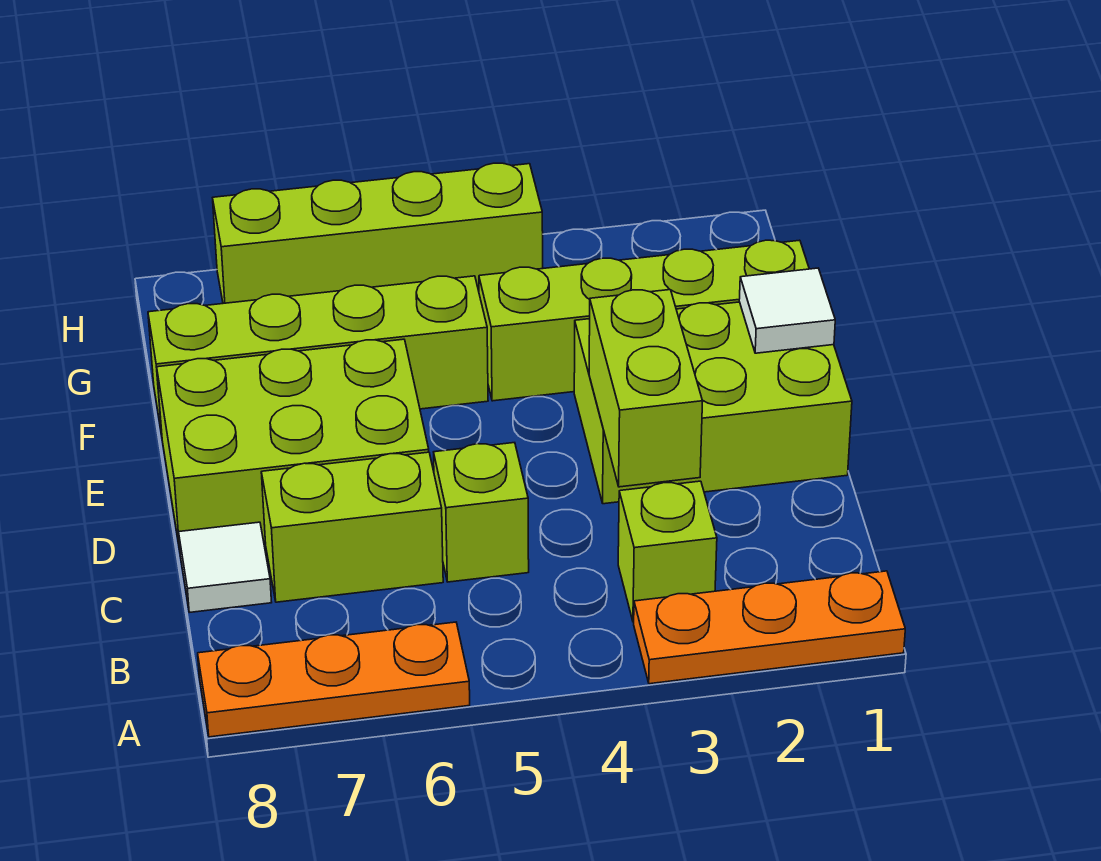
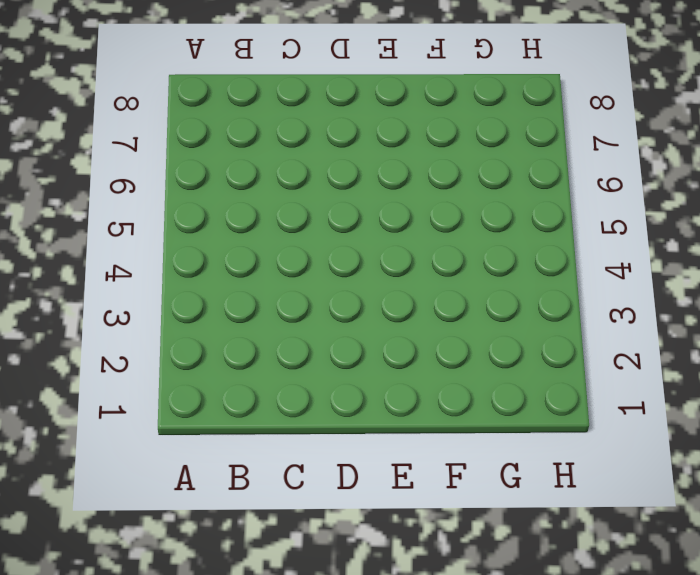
none -> orange plate A1:A3 level 1
none -> orange plate A6:A8 level 1
none -> lime brick B3 level 1

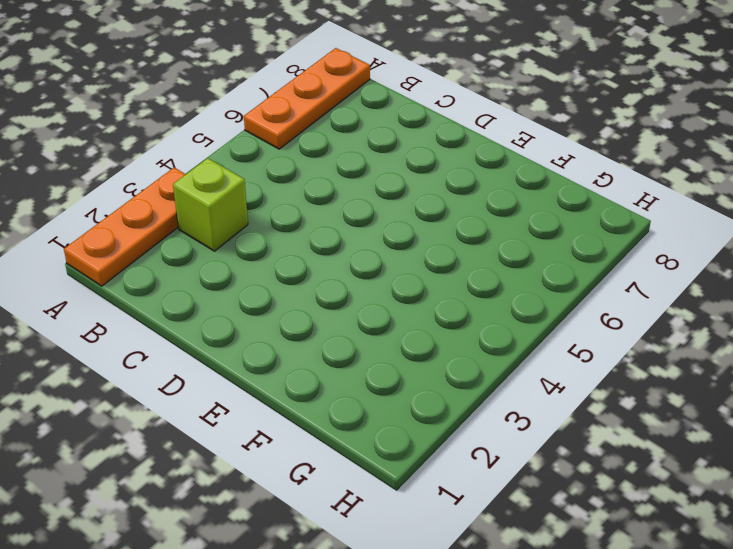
none -> lime brick C5 level 1
none -> lime brick C6:C7 level 1
none -> white tile C8 level 1

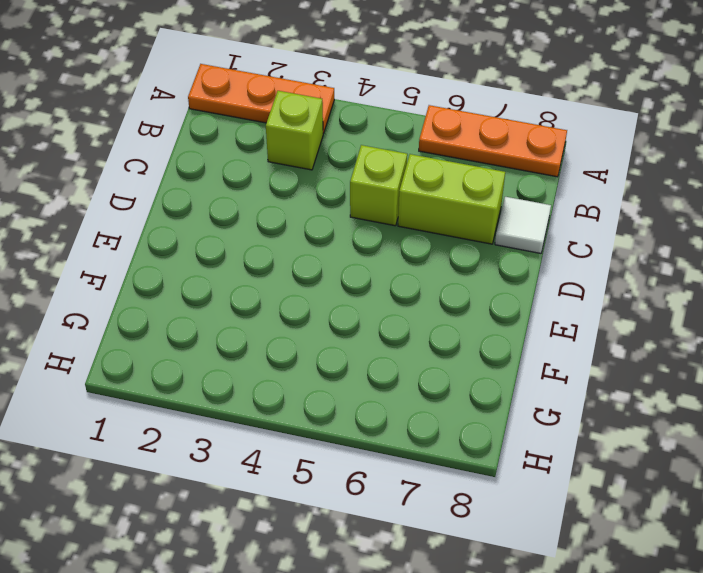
none -> lime brick D1:E3 level 1
none -> lime brick D6:E8 level 1
none -> lime brick F1:F4 level 1

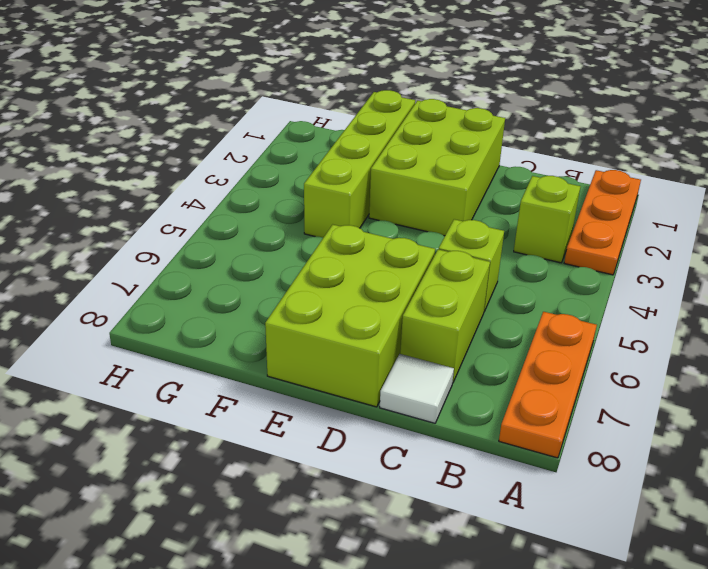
none -> lime brick F5:F8 level 1
none -> lime brick H4:H7 level 1
none -> lime brick C3:D3 level 2

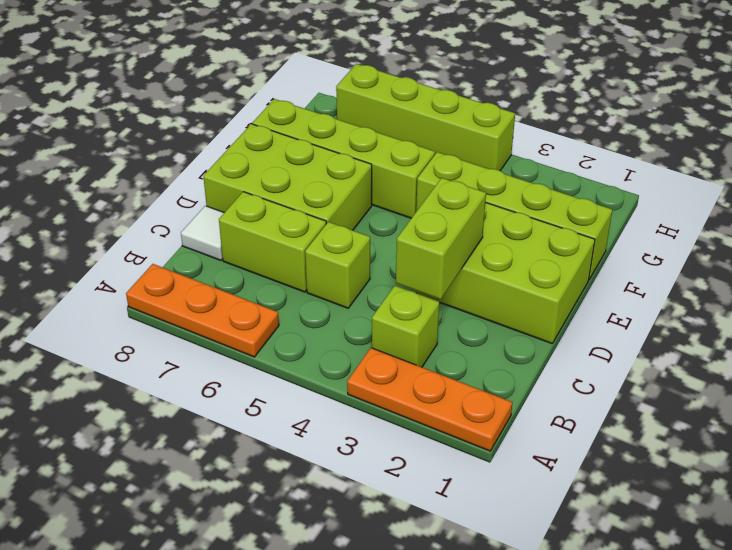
none -> white tile E1 level 2

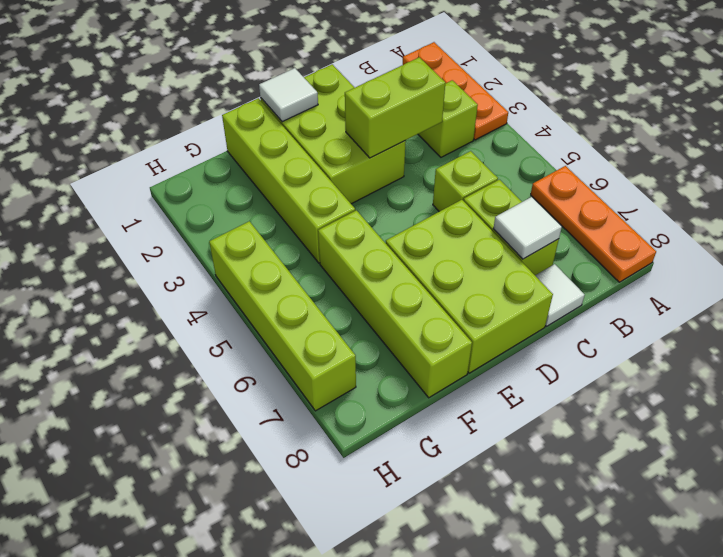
white tile C7 level 2 -> none

